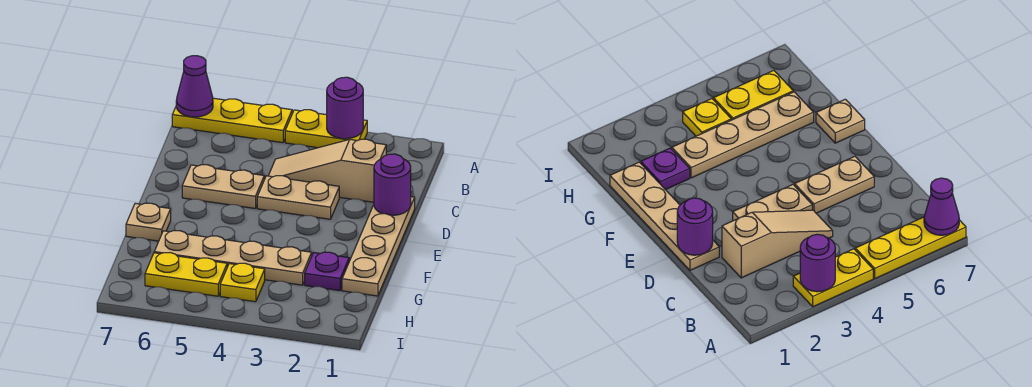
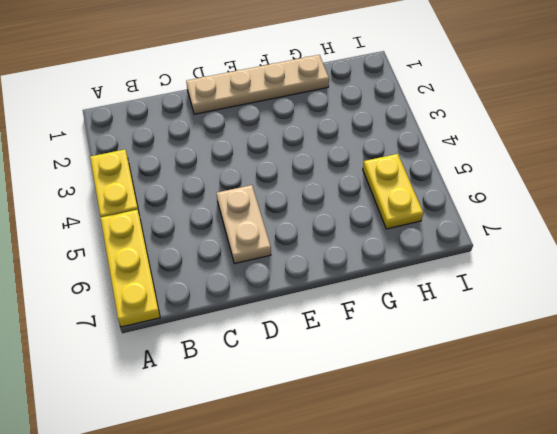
none -> tan slope C2:C4 level 1 top 2
none -> tan plate D3:D4 level 1
none -> tan plate F7 level 1

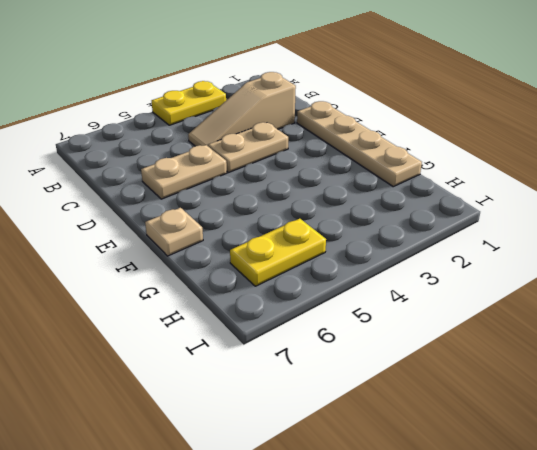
none -> yellow plate A5:A7 level 1
none -> purple plate G2 level 1
none -> tan plate G3:G6 level 1

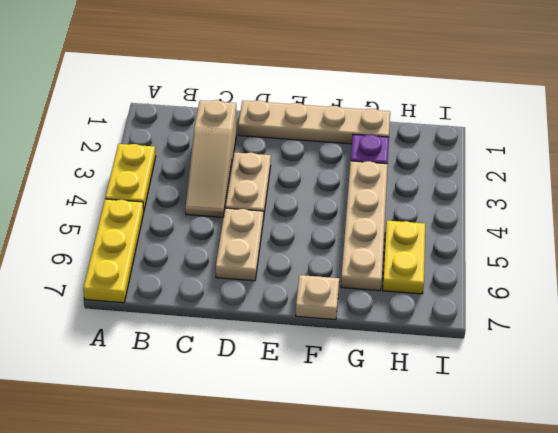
none -> yellow plate H4 level 1
none -> purple round brick A3 level 2
none -> purple cone A7 level 2

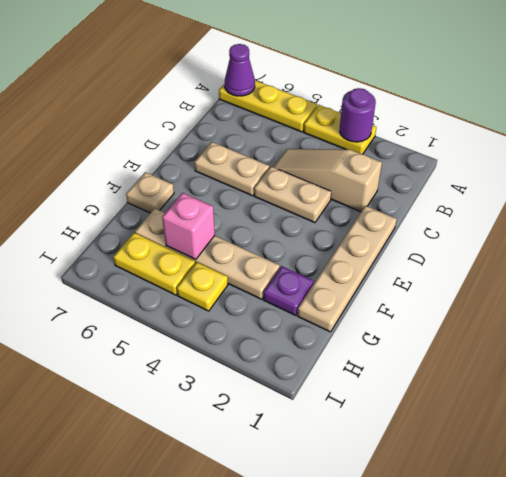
pink brick G5 level 2 -> none
none -> purple round brick D1 level 2

